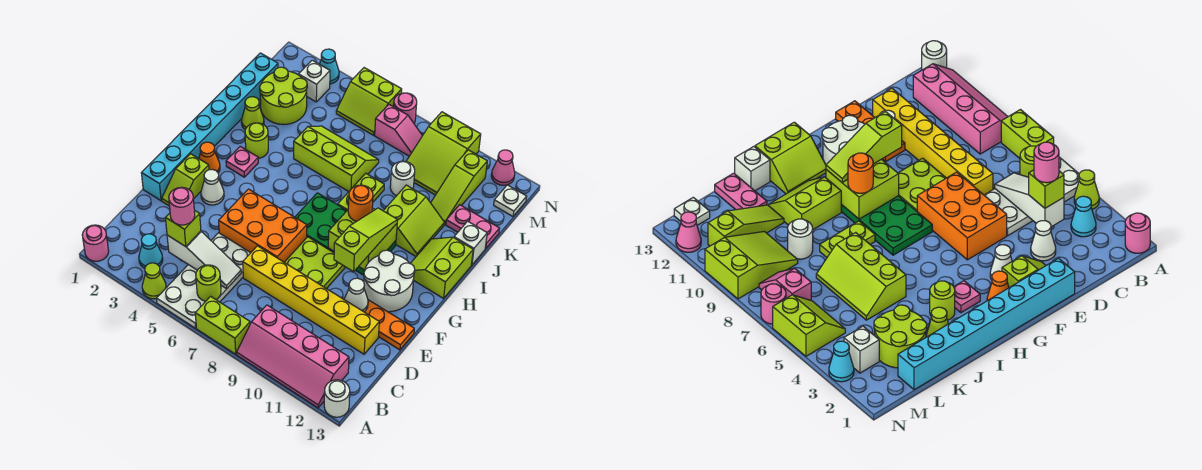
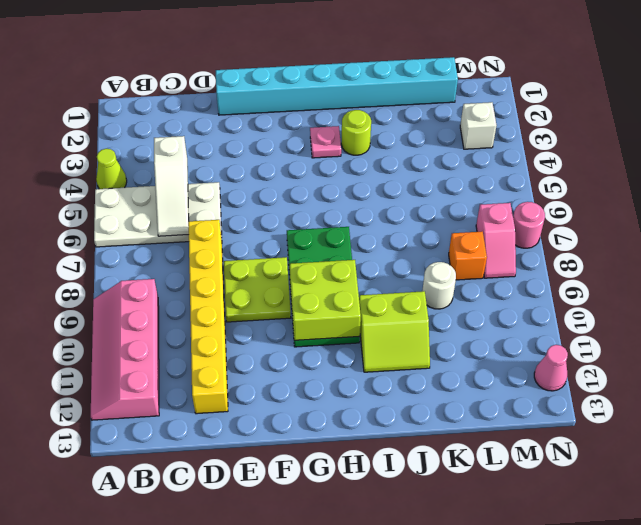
orange brick L8 level 1 -> none
none -> pink round brick A1 level 1
none -> lime brick A7:A8 level 1
none -> white round brick A13 level 1
none -> cyan cone B3 level 1

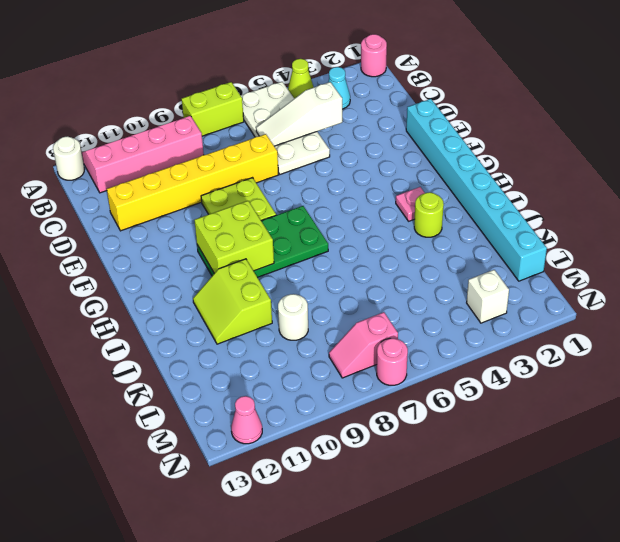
none -> white cone D3 level 1
none -> lime slope E2:F2 level 1 top F
none -> orange brick E5:F7 level 1
none -> orange plate E11:E13 level 1

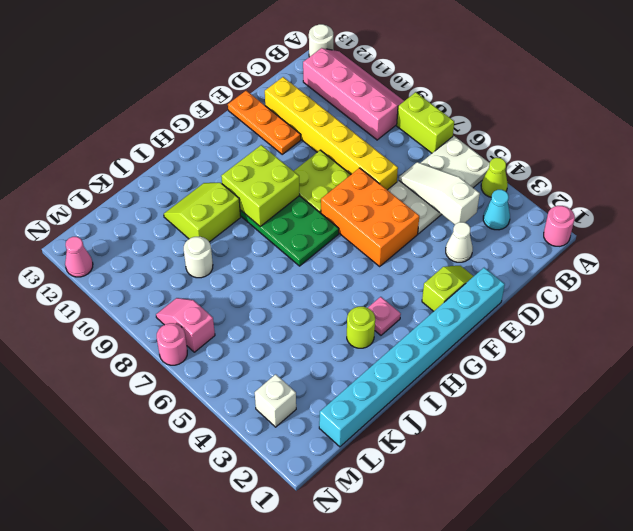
none -> white cone F3 level 1
none -> white round brick F11:G12 level 1
none -> orange cone G2 level 1
none -> lime slope H12:I13 level 1 top 13

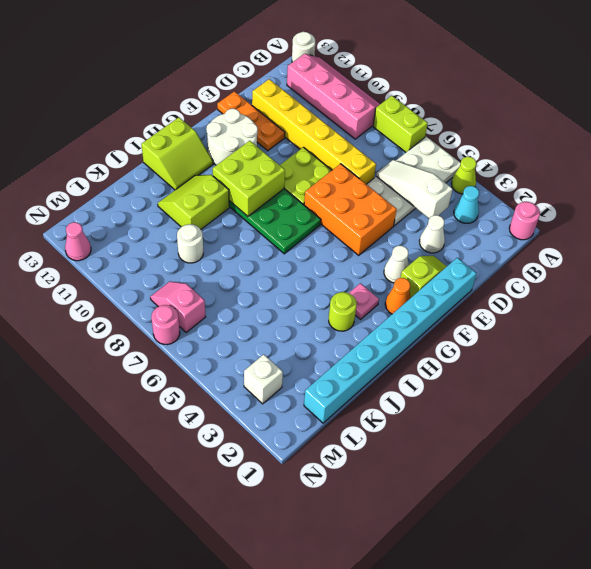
none -> lime plate I8:J8 level 1
none -> lime cone J2 level 1
none -> lime slope J5:K7 level 1 top J
none -> white brick J13 level 1

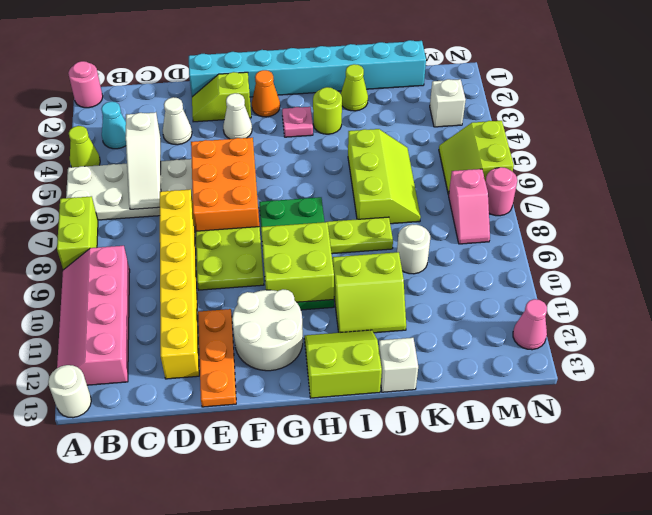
none -> lime round brick K2:L3 level 1
none -> lime slope K11:M11 level 1 top M
none -> pink plate K12:K13 level 1
none -> lime slope L9:N10 level 1 top N

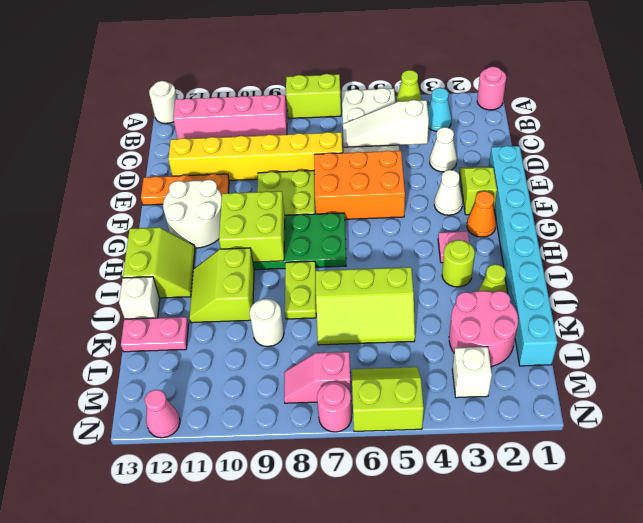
pink round brick K2:L3 level 1 -> lime round brick K2:L3 level 1
none -> lime slope K11:M11 level 1 top M
none -> lime slope L9:N10 level 1 top N
none -> white plate M13 level 1
none -> cyan cone N3 level 1

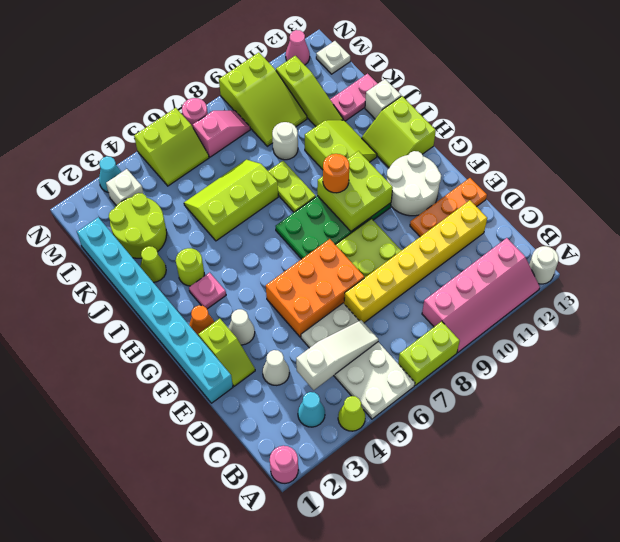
none -> lime round brick B6 level 2
none -> white cone E11 level 2
none -> lime brick C4 level 3
none -> lime slope F10:H10 level 3 top F

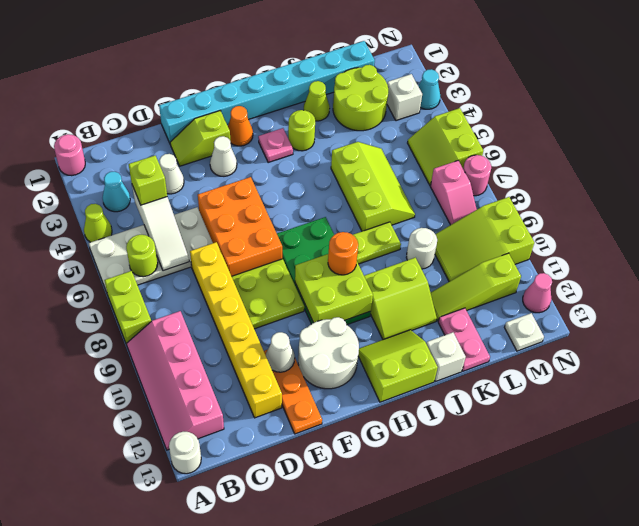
none -> lime slope F10:H10 level 3 top F
none -> pink round brick C4 level 4

